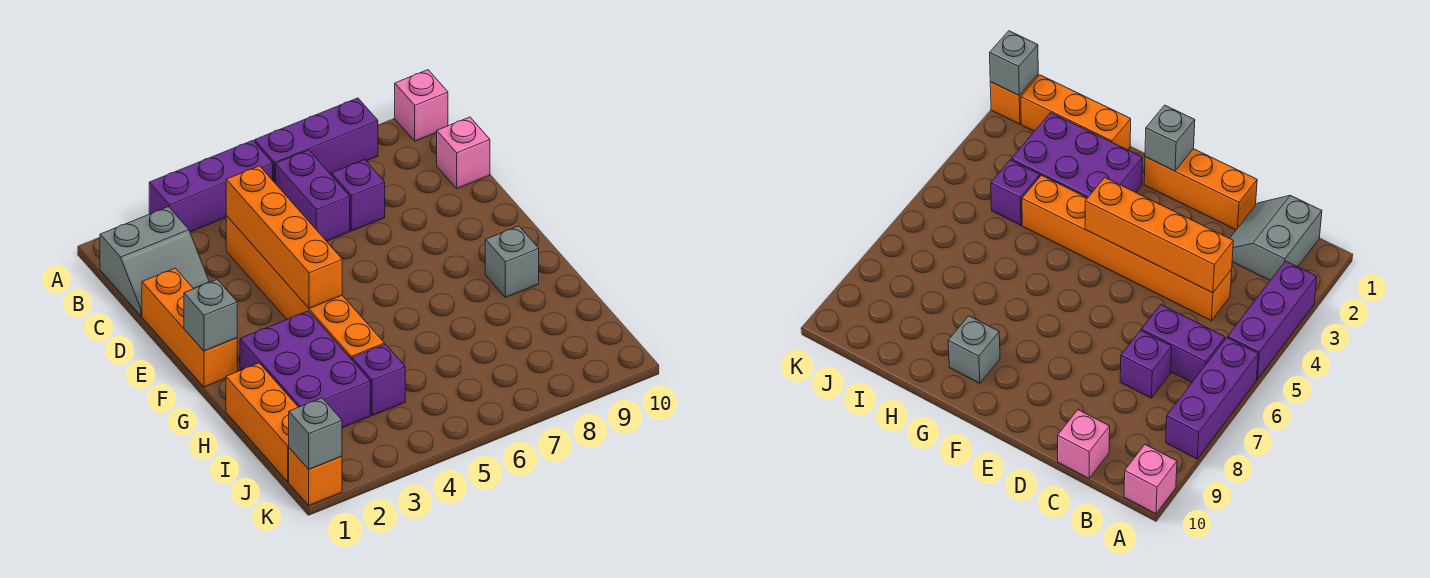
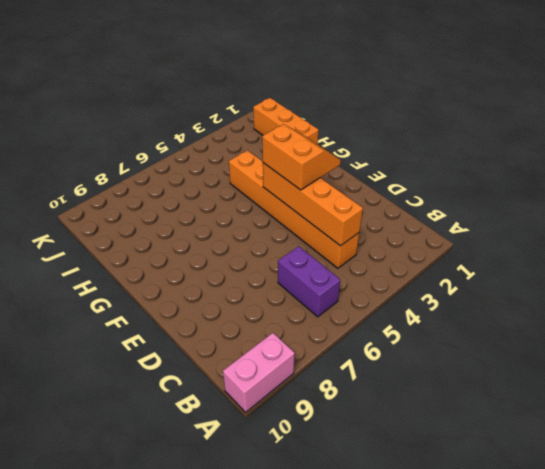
pink brick A9:A10 level 1 -> pink brick A10 level 1
orange slope E3:F4 level 3 top 4 -> none
none -> purple brick A3:A5 level 1
none -> purple brick A6:A8 level 1
none -> grey slope B1:C2 level 1 top B

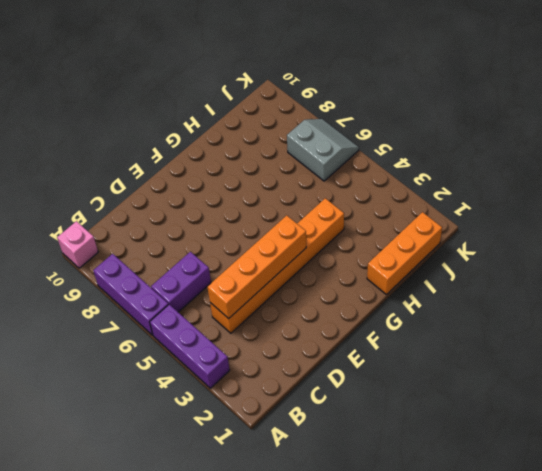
grey slope J6:K7 level 1 top J -> grey slope B1:C2 level 1 top B
none -> purple brick C7 level 1
none -> pink brick C10 level 1
none -> orange brick D1:F1 level 1

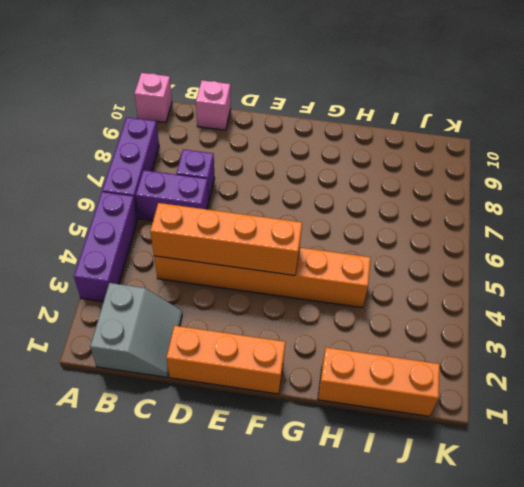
none -> purple brick G2:I3 level 1
none -> grey brick G9 level 1
none -> purple brick I4 level 1

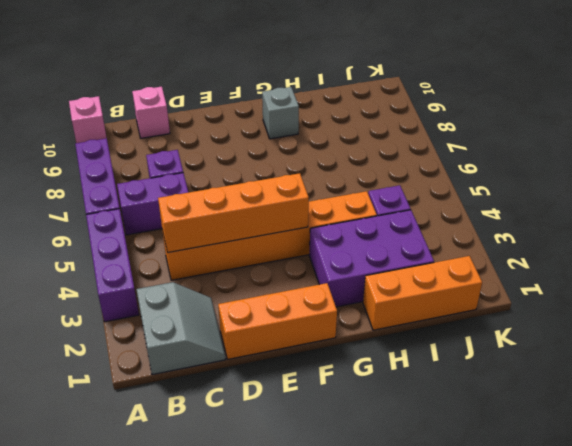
none -> orange brick K1 level 1
none -> grey brick F1 level 2
none -> grey brick K1 level 2

